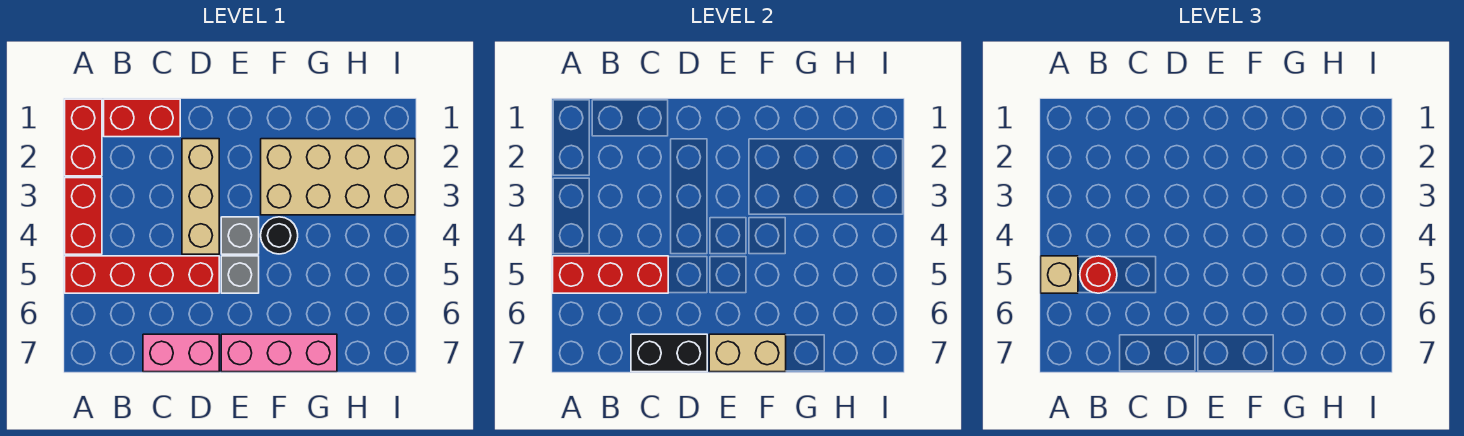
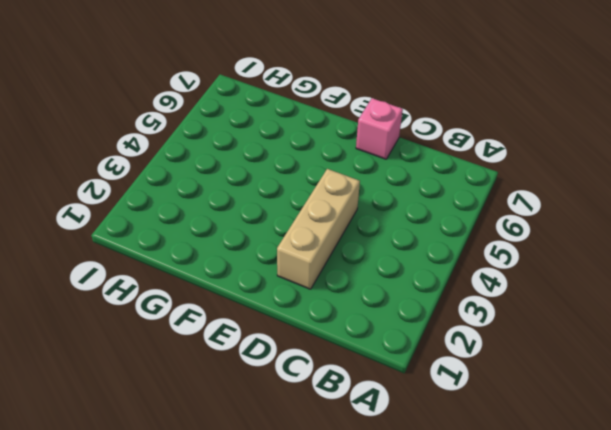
pink brick D7 level 1 -> pink brick C7:D7 level 1
none -> red brick A1:A2 level 1
none -> red brick A3:A4 level 1
none -> red brick A5:D5 level 1

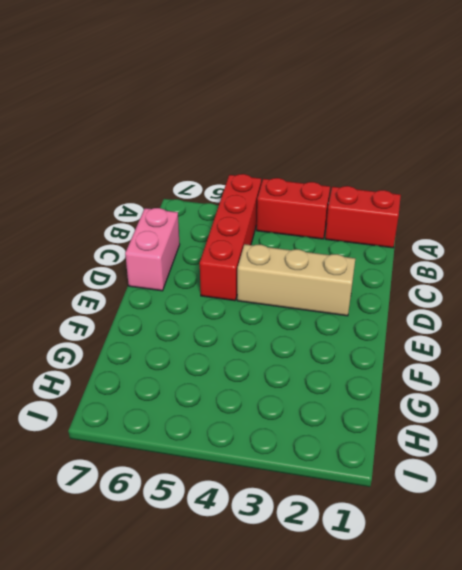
none -> red brick B1:C1 level 1
none -> grey brick E4 level 1
none -> grey brick E5 level 1

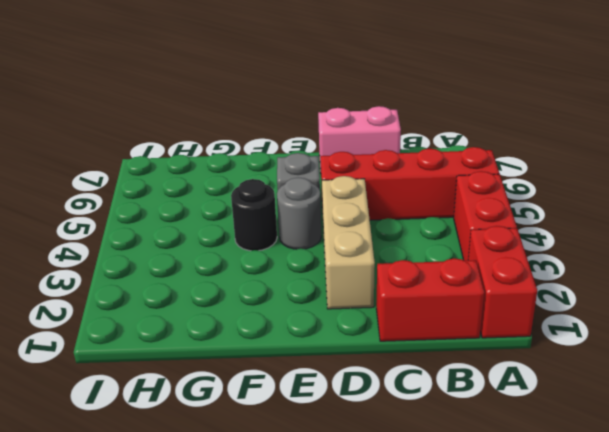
grey round brick E4 level 1 -> grey brick E4 level 1
none -> pink brick E7:G7 level 1
none -> tan brick F2:I3 level 1
none -> red brick A5:C5 level 2

